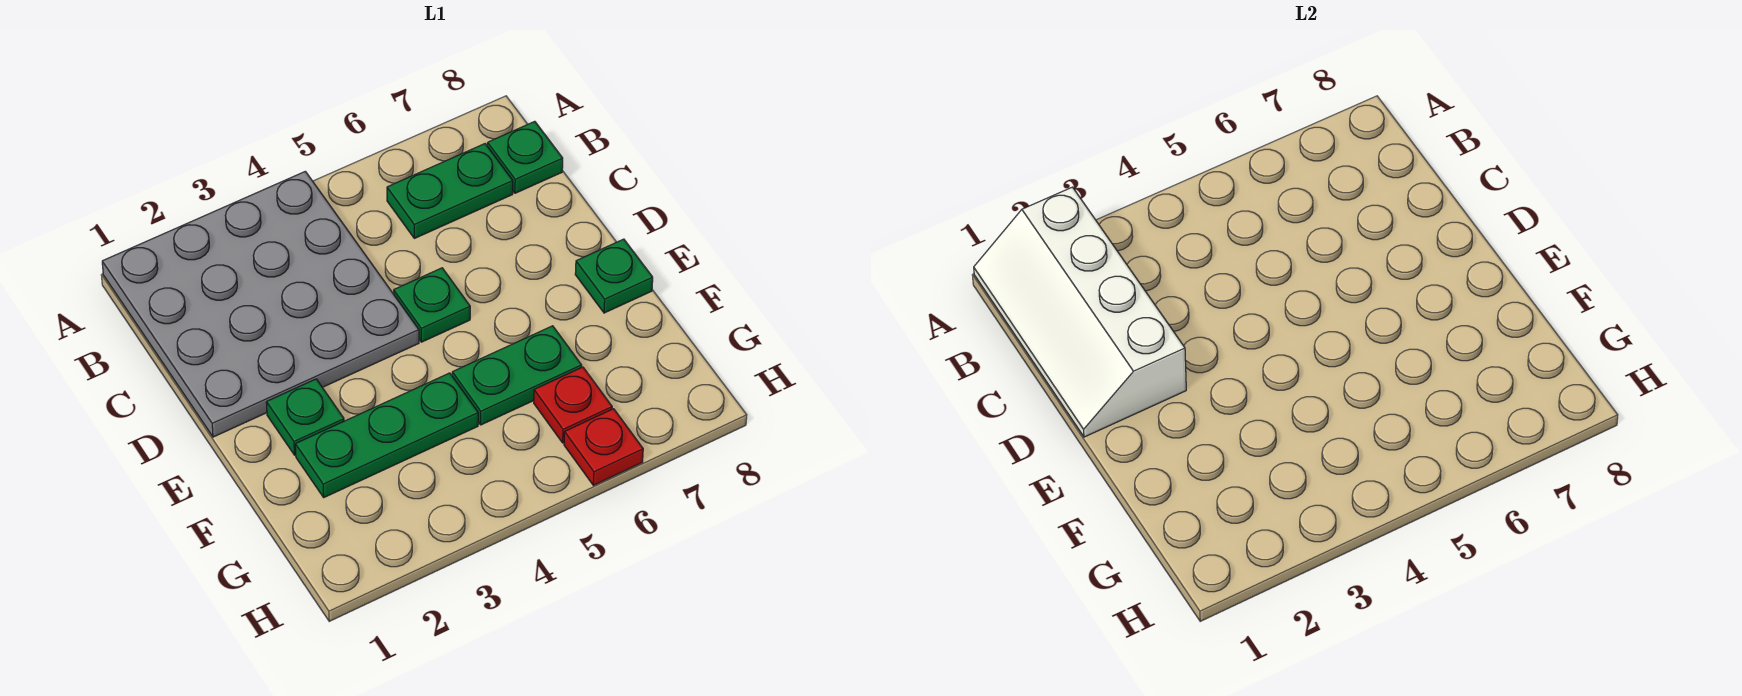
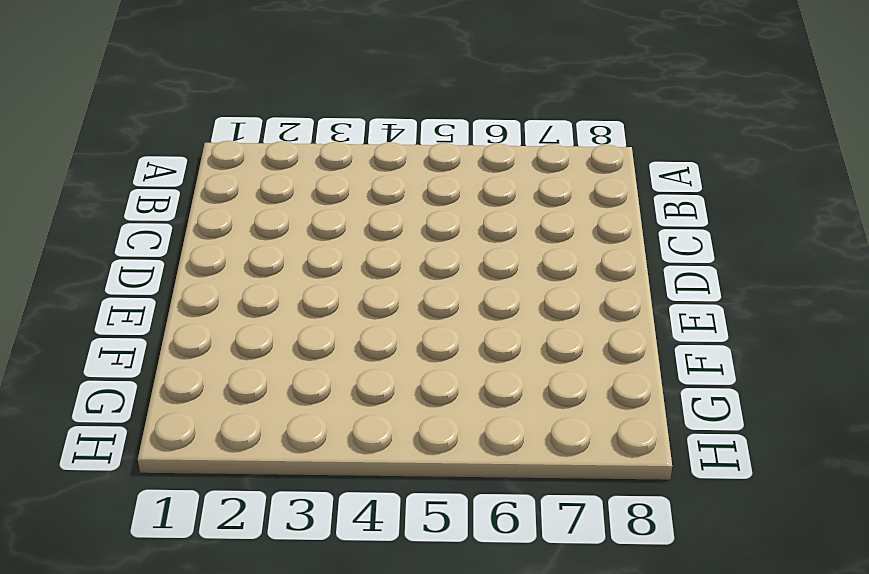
none -> grey plate A1:D4 level 1
none -> green plate B6:B7 level 1

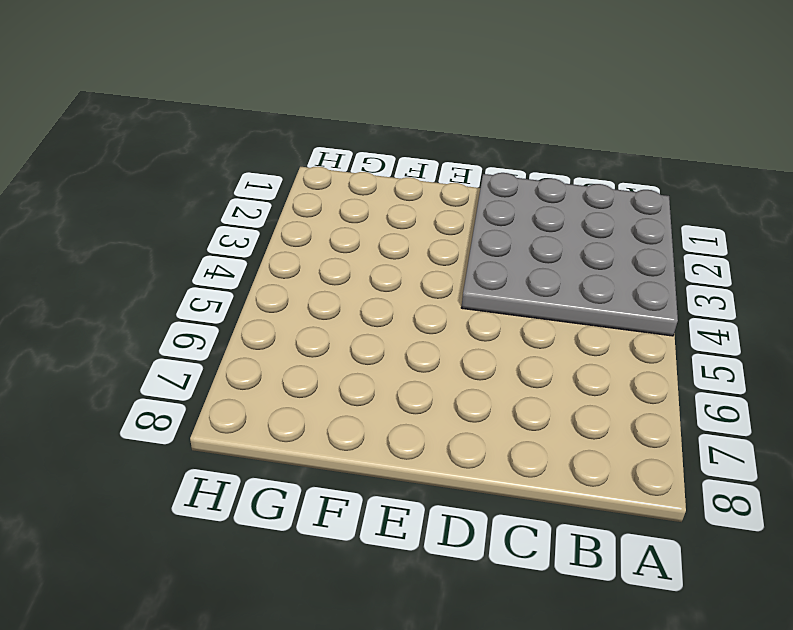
none -> green plate B6:B7 level 1
none -> green plate B8 level 1

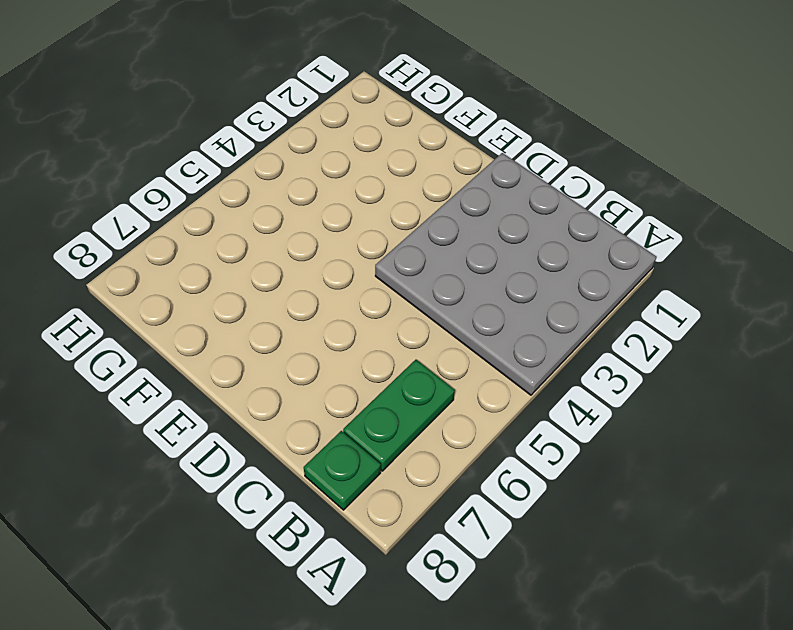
none -> green plate D5 level 1
none -> green plate E2 level 1

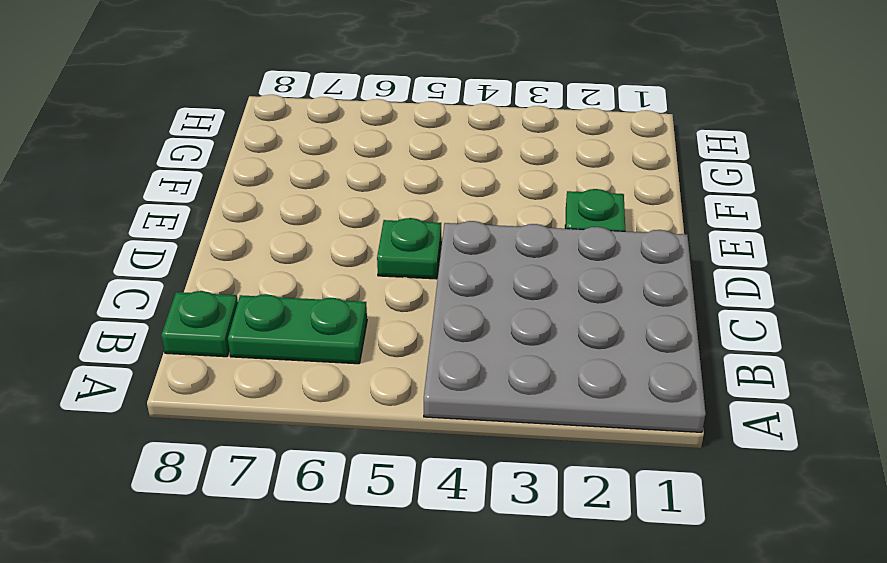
none -> green plate E8 level 1
none -> green plate F2:F4 level 1

